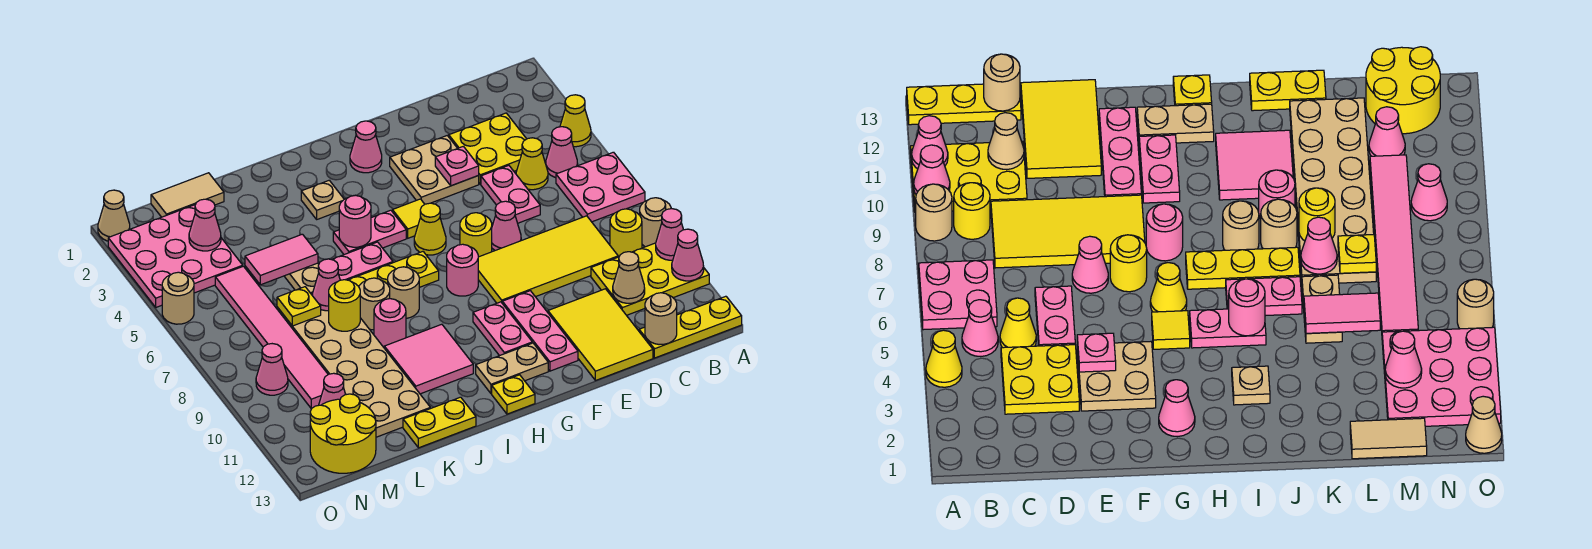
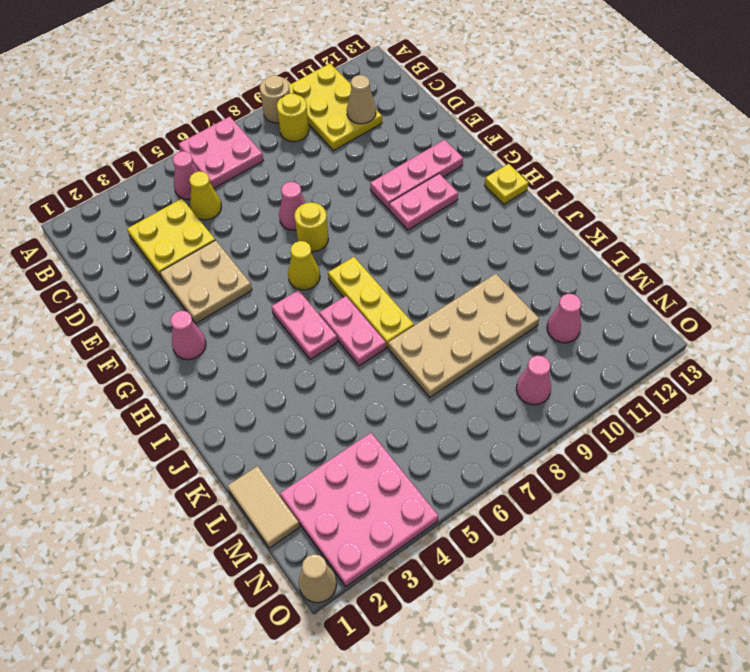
tan plate K7:L10 level 1 -> tan plate K7:L12 level 1
none -> yellow cone A4 level 1
none -> yellow plate A13:C13 level 1
none -> yellow tile C8:F9 level 1
none -> pink plate D5:D6 level 1

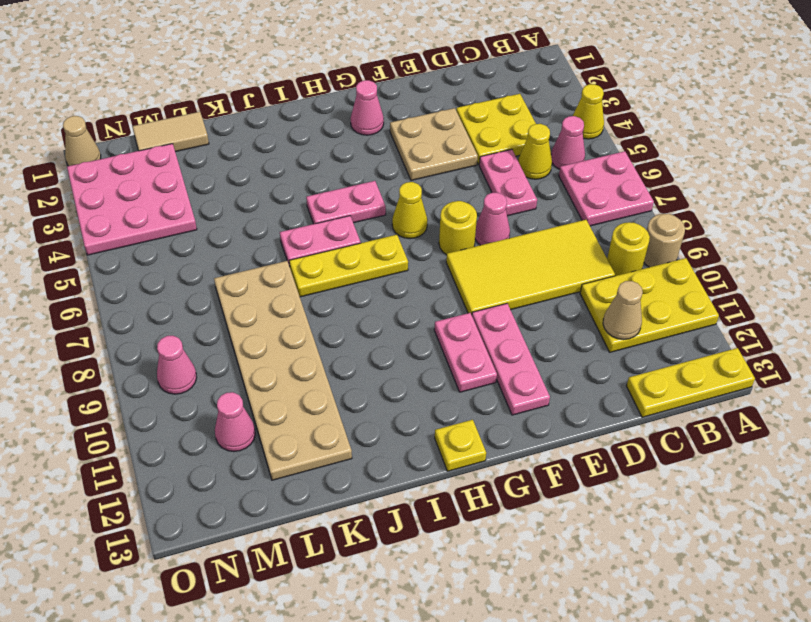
none -> yellow tile D11:E13 level 1
none -> yellow tile G5 level 1
none -> pink round brick G8 level 1
none -> tan plate G12:H12 level 1

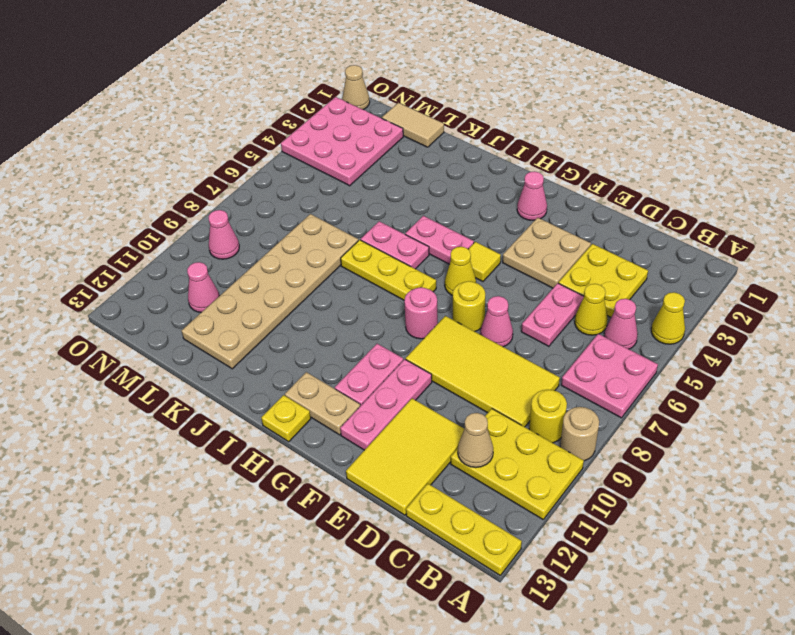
none -> tan plate I3 level 1
none -> tan round brick I8 level 1
none -> pink tile I10:J11 level 1
none -> tan round brick J8 level 1

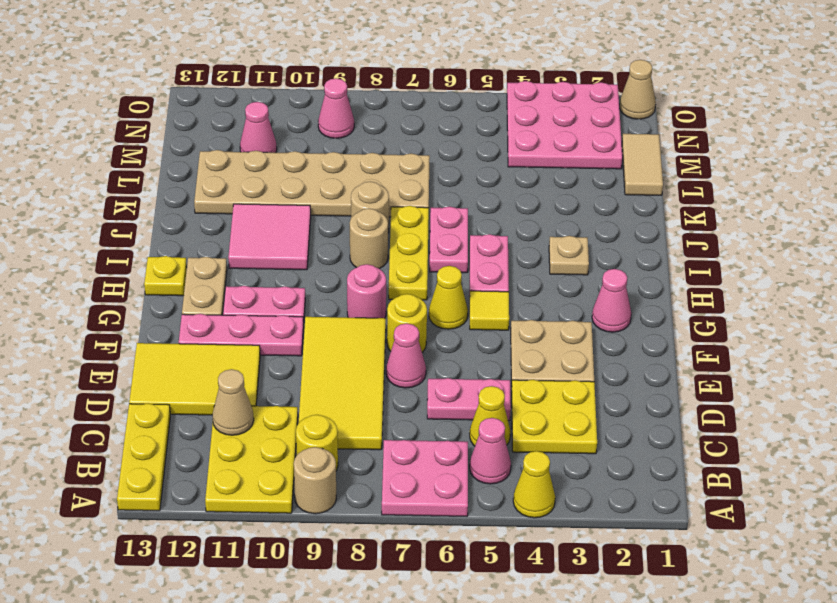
none -> pink round brick J9 level 1
none -> yellow plate J13:K13 level 1
none -> tan plate K5:K6 level 1
none -> pink tile M5:M10 level 1

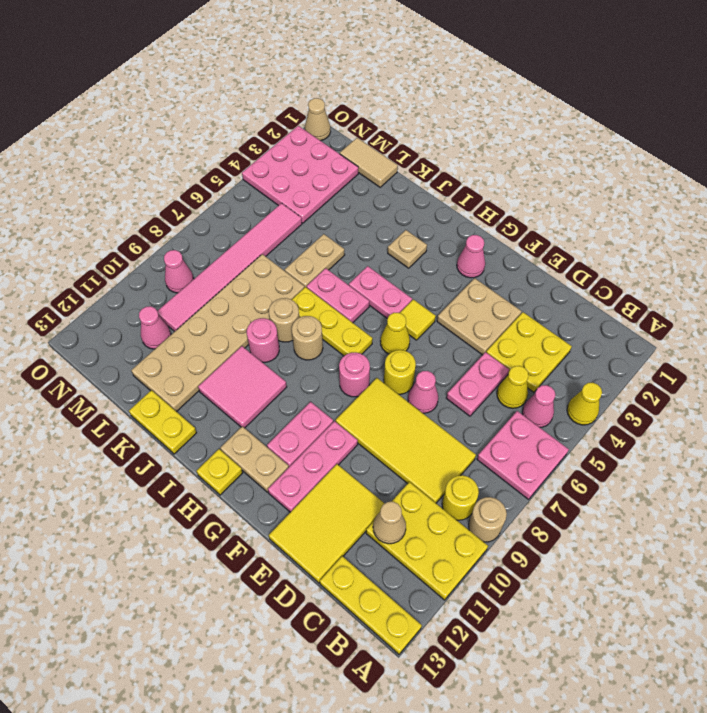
none -> yellow round brick M12:N13 level 1
none -> tan round brick O5 level 1
none -> pink cone A10 level 2
none -> pink cone A11 level 2

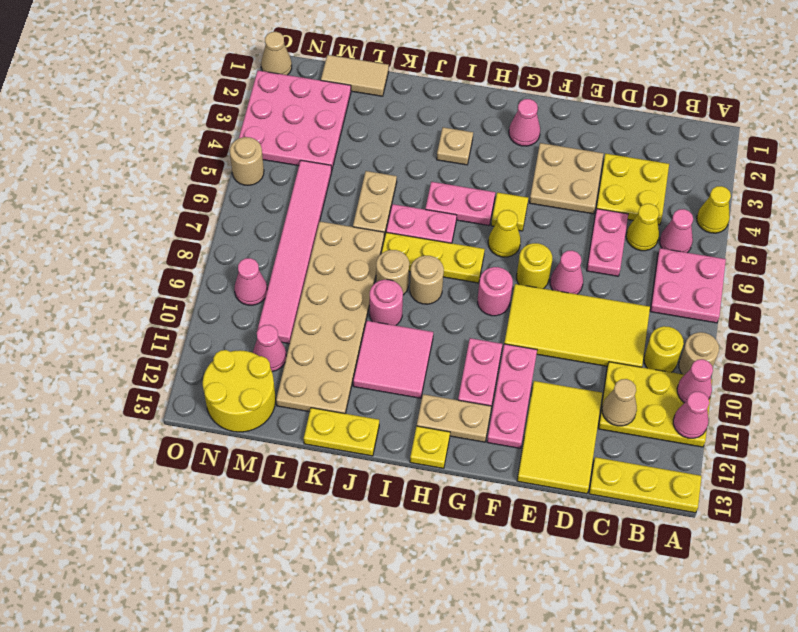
none -> tan round brick C13 level 2
none -> pink plate E4 level 2
none -> pink round brick I5 level 2
none -> pink tile K5:L5 level 2

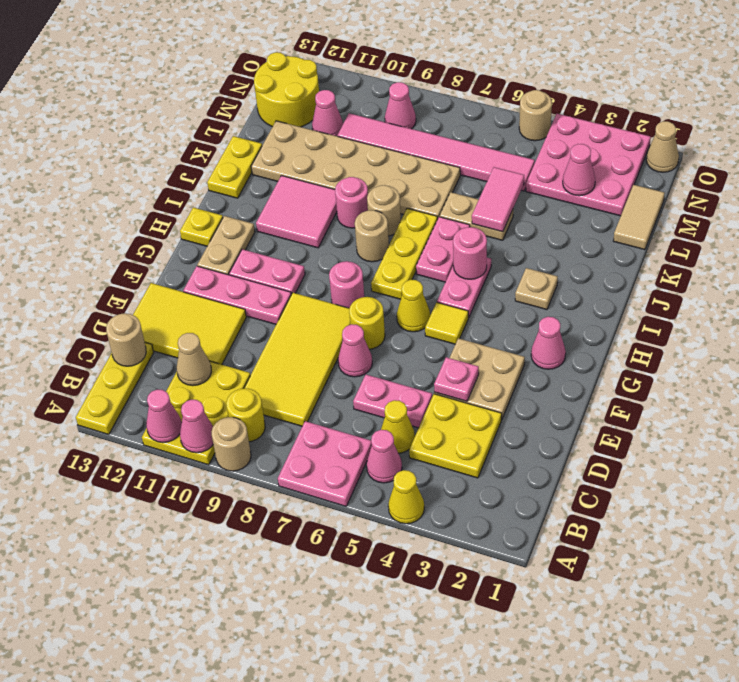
none -> pink cone K7 level 2
none -> yellow round brick K8 level 2
none -> yellow plate L7 level 2

